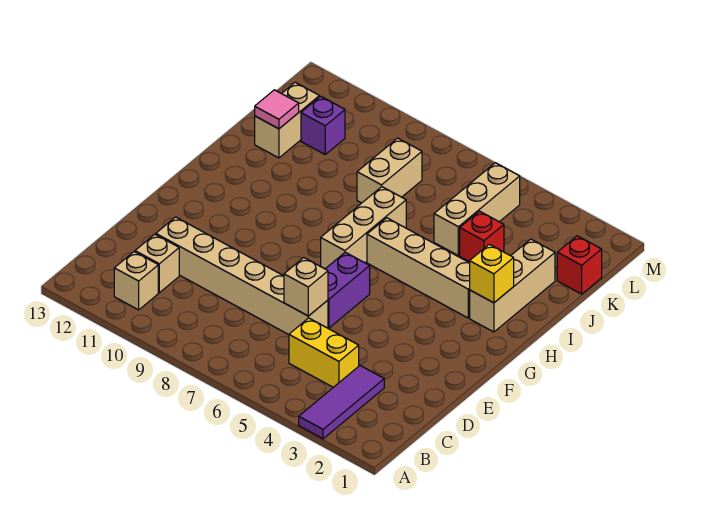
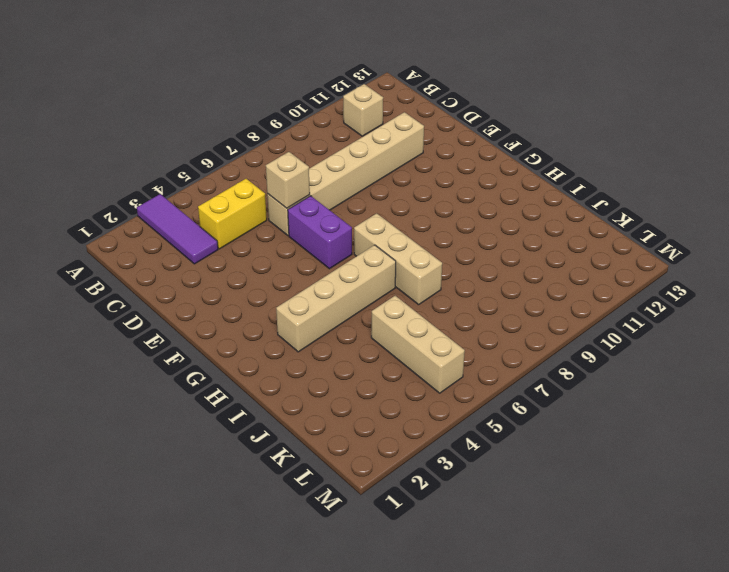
none -> tan brick C11 level 1
none -> tan brick H2:J2 level 1
none -> red brick J4 level 1

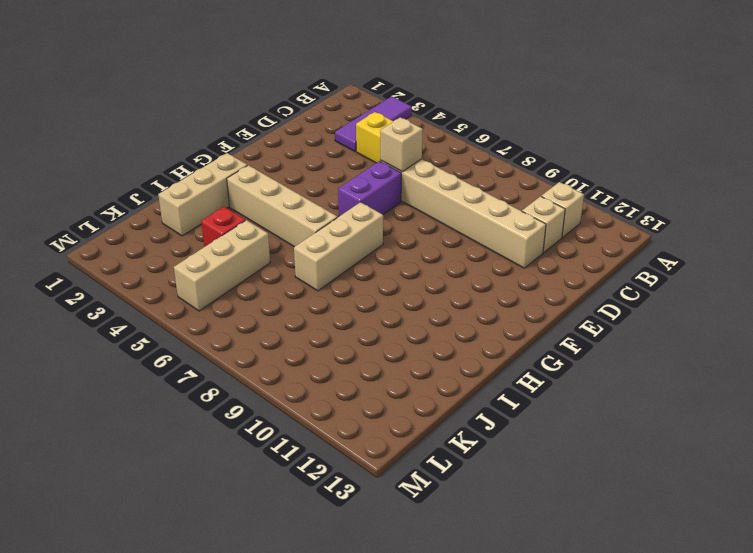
none -> tan brick J8:K8 level 1
none -> tan brick J12:K12 level 1
none -> red brick K1 level 1

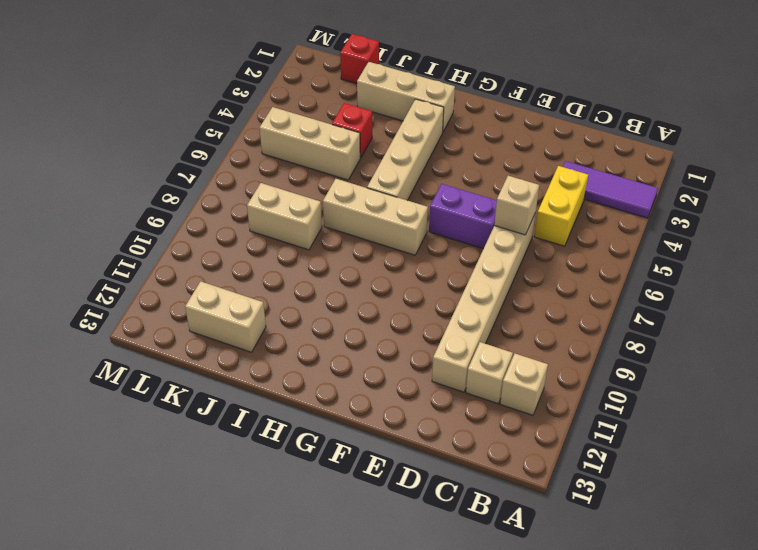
none -> purple brick K11 level 1
none -> yellow brick H2 level 2
none -> pink tile J12 level 2

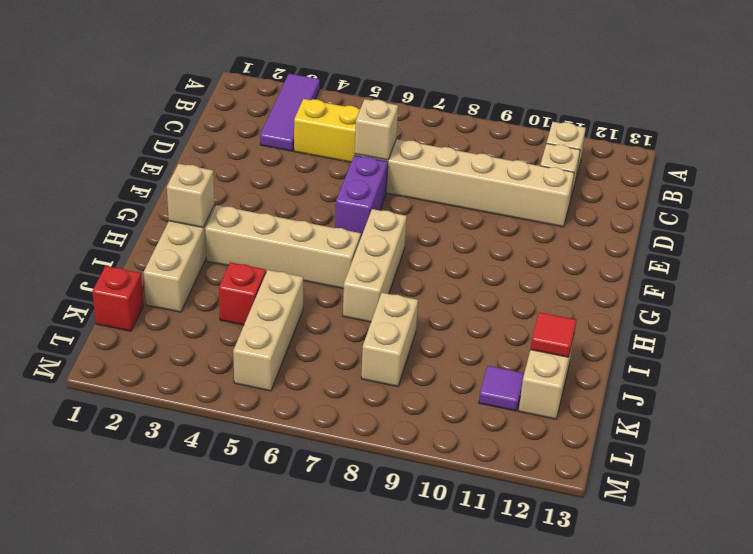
tan brick H2 level 2 -> yellow brick H2 level 2
red tile J12 level 2 -> pink tile J12 level 2
purple tile K11 level 1 -> purple brick K11 level 1

